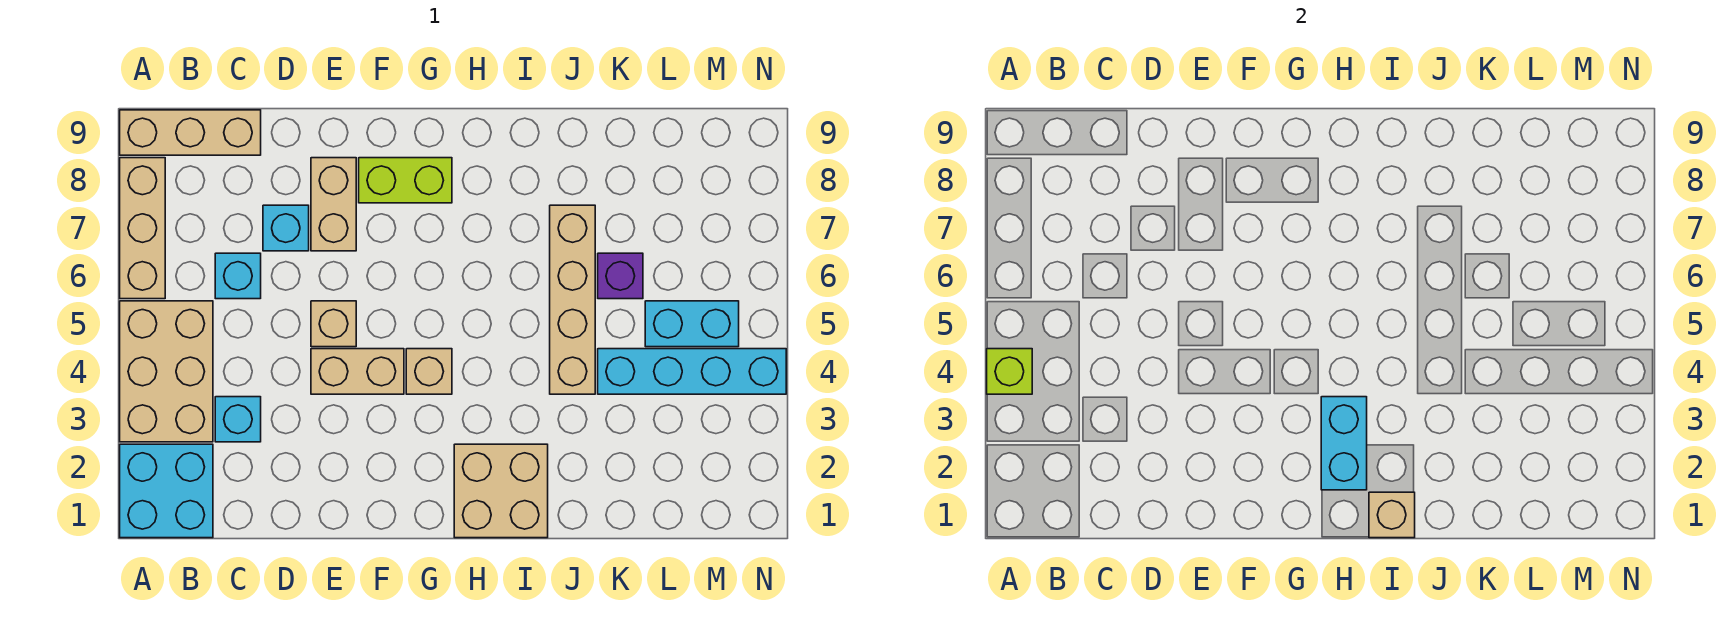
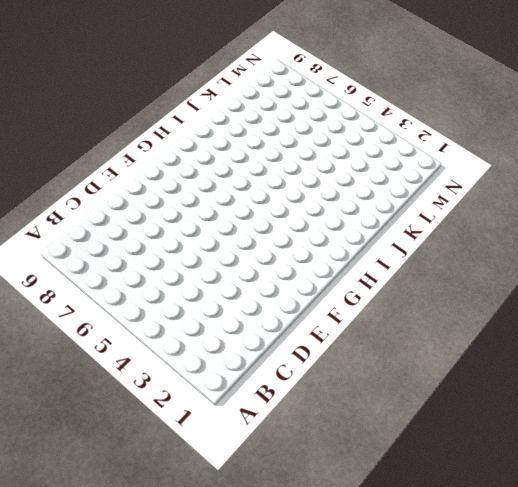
none -> cyan brick A1:B2 level 1
none -> tan brick A3:B5 level 1
none -> tan brick A6:A8 level 1

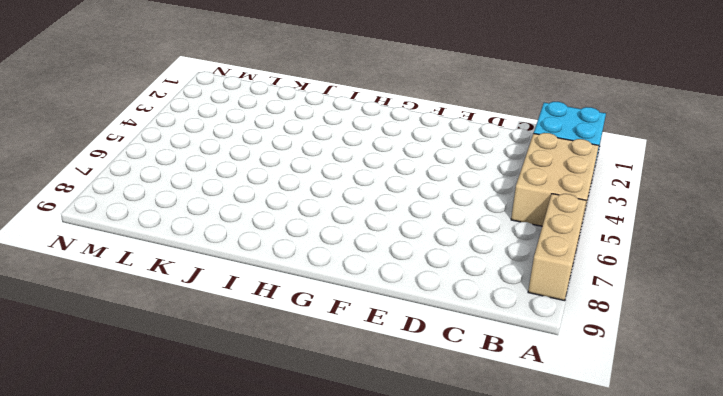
none -> tan brick A9:C9 level 1
none -> cyan brick C3 level 1
none -> cyan brick C6 level 1

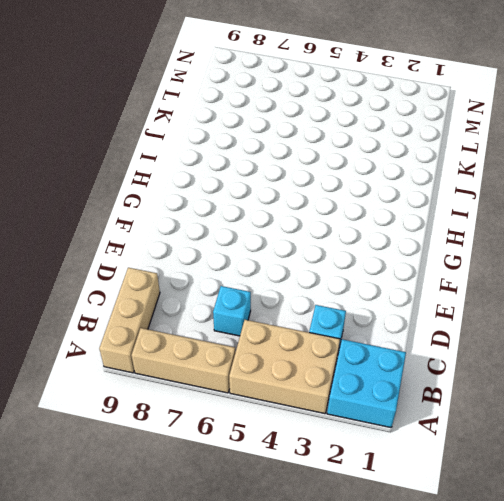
none -> cyan brick D7 level 1
none -> tan brick E4:F4 level 1
none -> tan brick E5 level 1

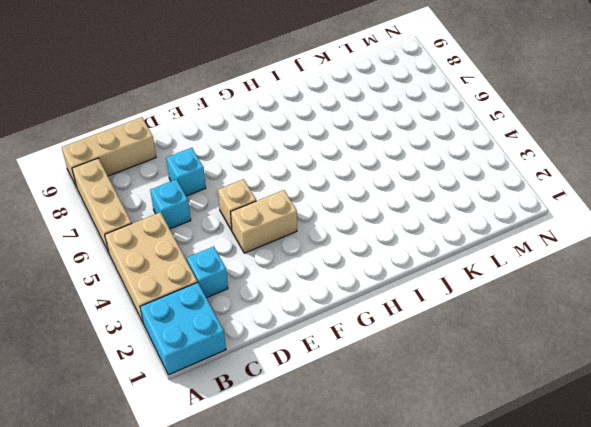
none -> tan brick E7:E8 level 1
none -> lime brick F8:G8 level 1
none -> tan brick G4 level 1

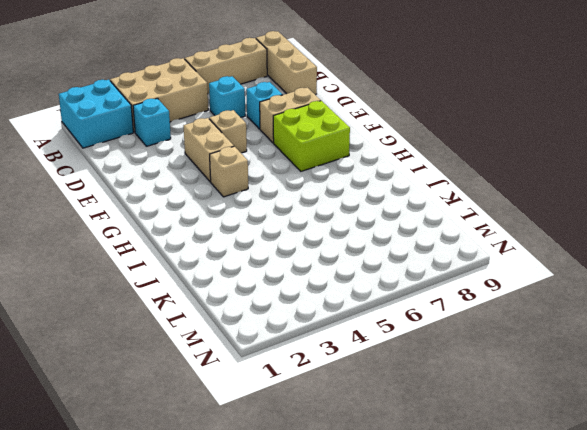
lime brick F7:G8 level 1 -> lime brick F8:G8 level 1
none -> tan brick H1:I2 level 1
none -> tan brick J4:J7 level 1
none -> cyan brick K4:N4 level 1

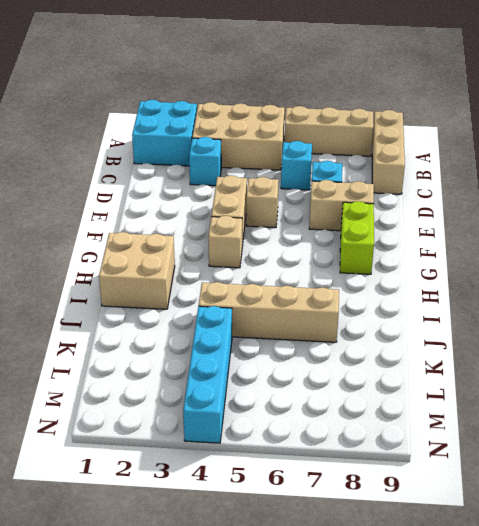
none -> purple brick K6 level 1
none -> cyan brick L5:M5 level 1
none -> lime brick A4 level 2

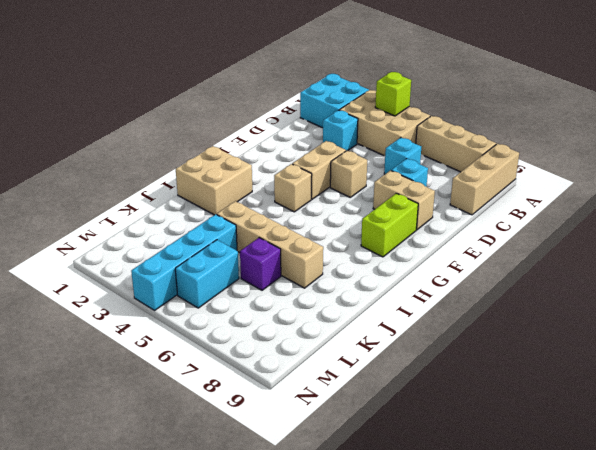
none -> cyan brick H2:H3 level 2
none -> tan brick I1 level 2

